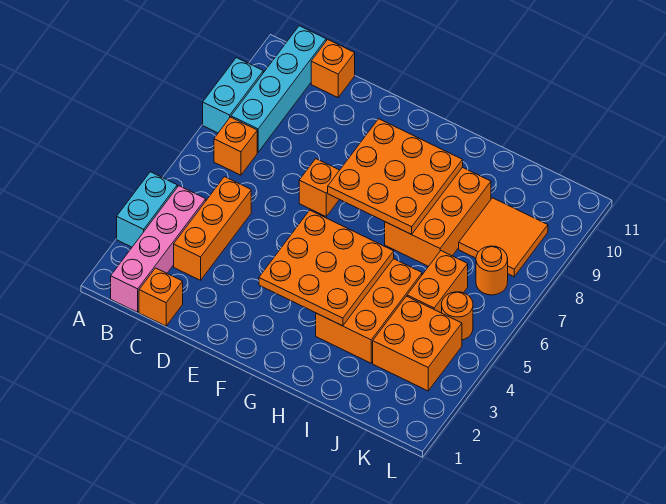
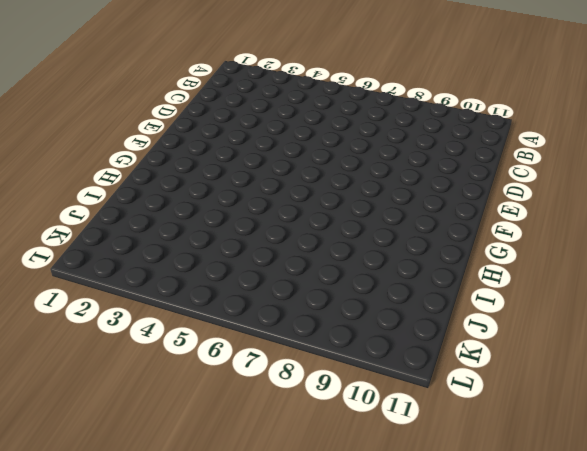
none -> cyan brick A3:A4 level 1
none -> cyan brick A8:A9 level 1
none -> pink brick B1:B4 level 1

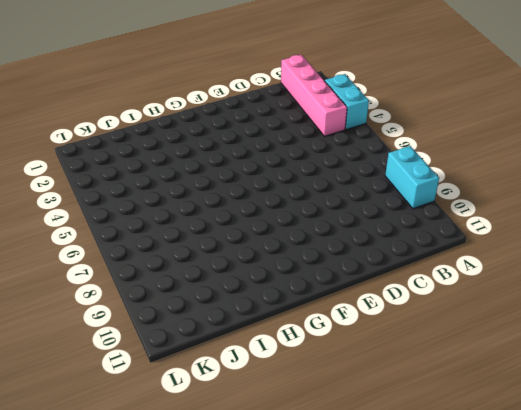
none -> orange brick B7 level 1
none -> cyan brick B8:B11 level 1
none -> orange brick C1 level 1

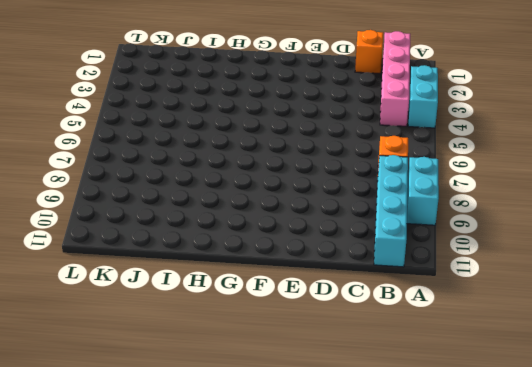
none -> orange brick C3:C5 level 1
none -> orange brick C11 level 1
none -> orange brick E7 level 1

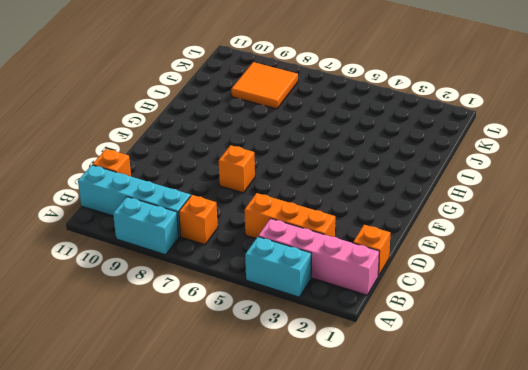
none -> orange brick H3:I5 level 1
none -> orange brick H7:I9 level 1
none -> orange brick J3:K4 level 1

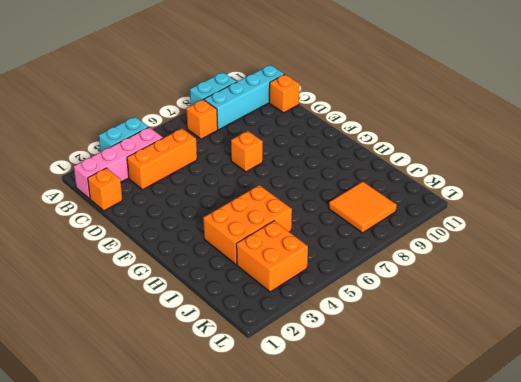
none -> orange brick H7:I9 level 1
none -> orange brick J5:J6 level 1
none -> orange round brick K5 level 1

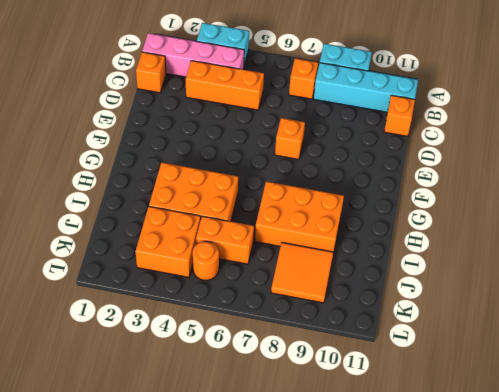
none -> orange round brick K7 level 1
none -> orange plate F3:H5 level 2
none -> orange plate F7:H9 level 2

